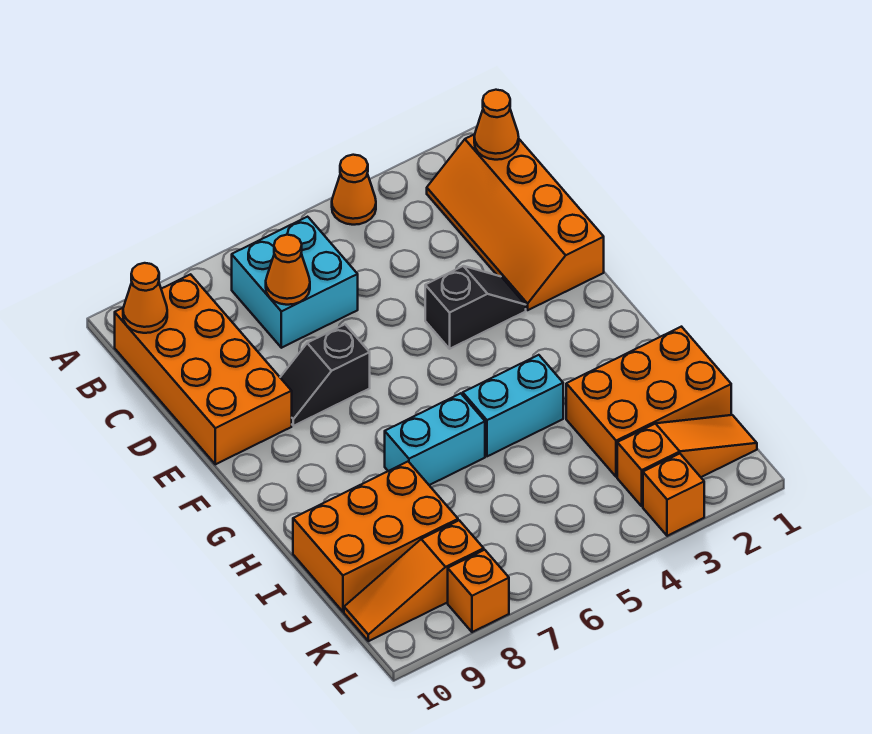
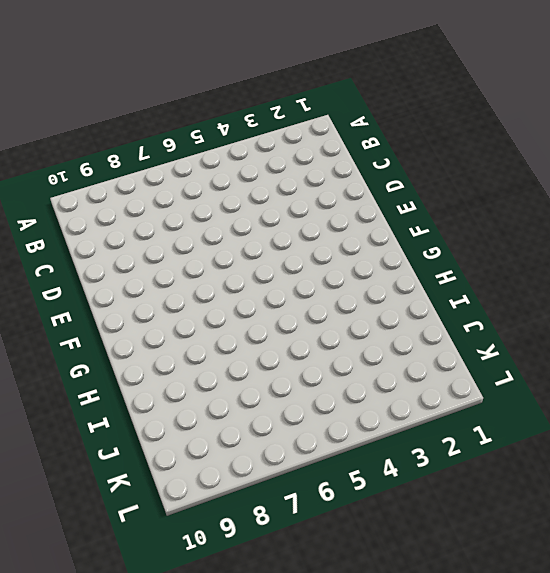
none -> orange cone A4 level 1
none -> orange slope B1:E2 level 1 top 1
none -> cyan brick B6:C7 level 1

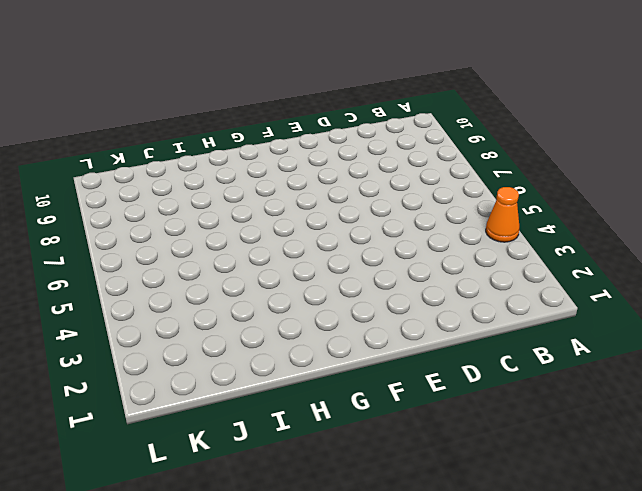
none -> orange slope B1:E2 level 1 top 1
none -> cyan brick B6:C7 level 1
none -> orange brick B9:E10 level 1

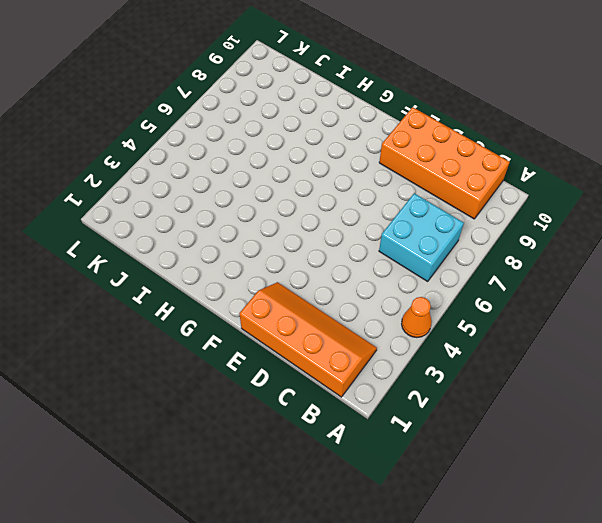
none -> black slope E3:E4 level 1 top 4
none -> black slope E7:E8 level 1 top 7
none -> cyan brick H4:H5 level 1

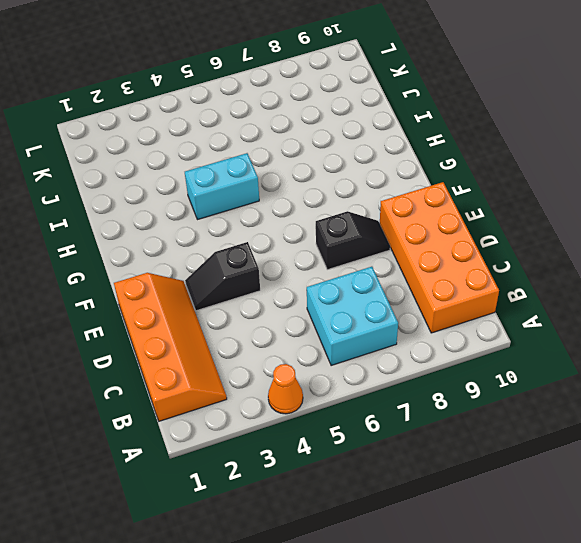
none -> cyan brick H6:H7 level 1
none -> orange brick I1:J3 level 1
none -> orange brick I8:J10 level 1

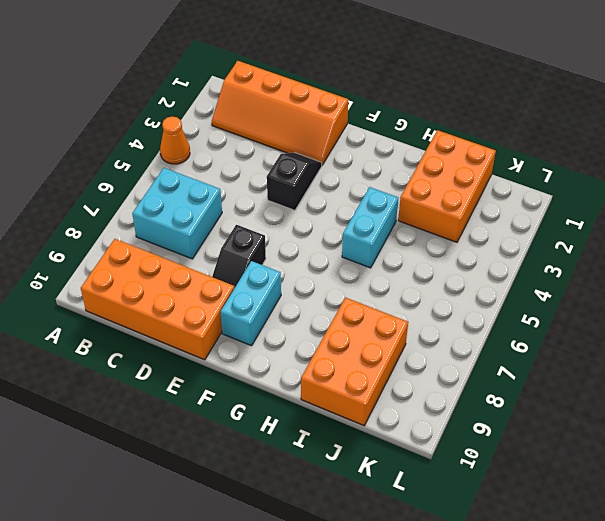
cyan brick F8:F9 level 1 -> cyan brick H6:H7 level 1
none -> orange slope K1:K3 level 1 top 3
none -> orange slope K8:K10 level 1 top 8
none -> orange brick L3 level 1

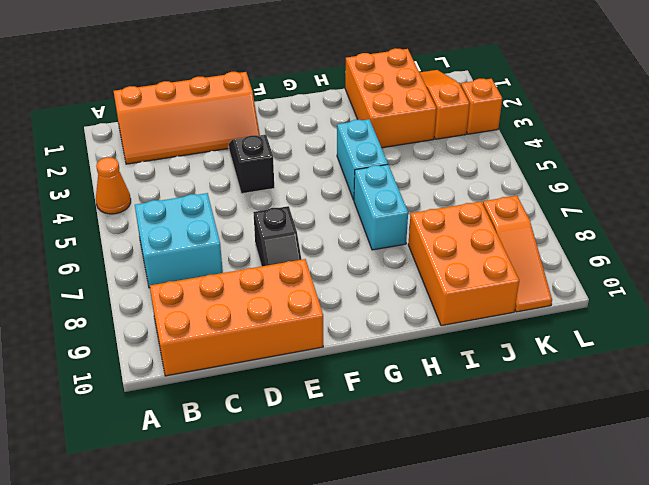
none -> orange brick L8 level 1
none -> orange cone B1 level 2
none -> orange cone B10 level 2

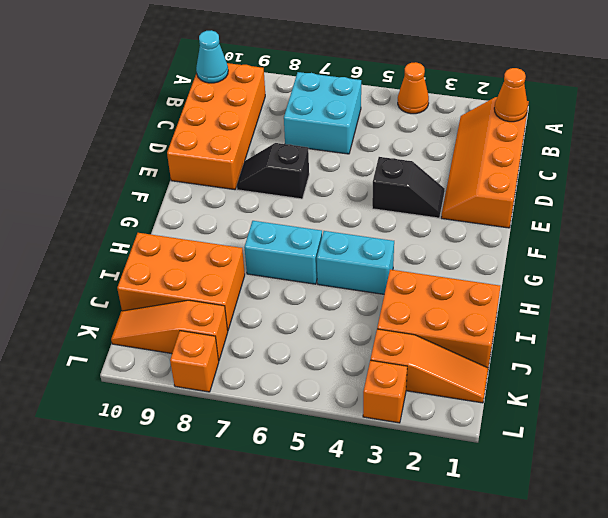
cyan cone B10 level 2 -> orange cone B10 level 2
none -> orange cone C7 level 2

